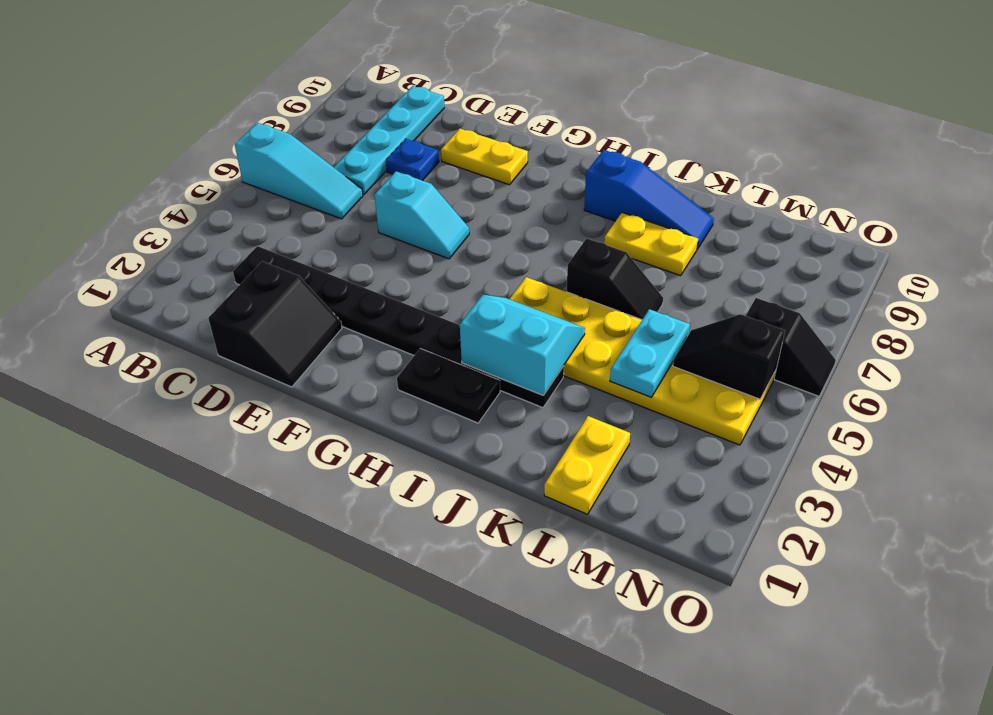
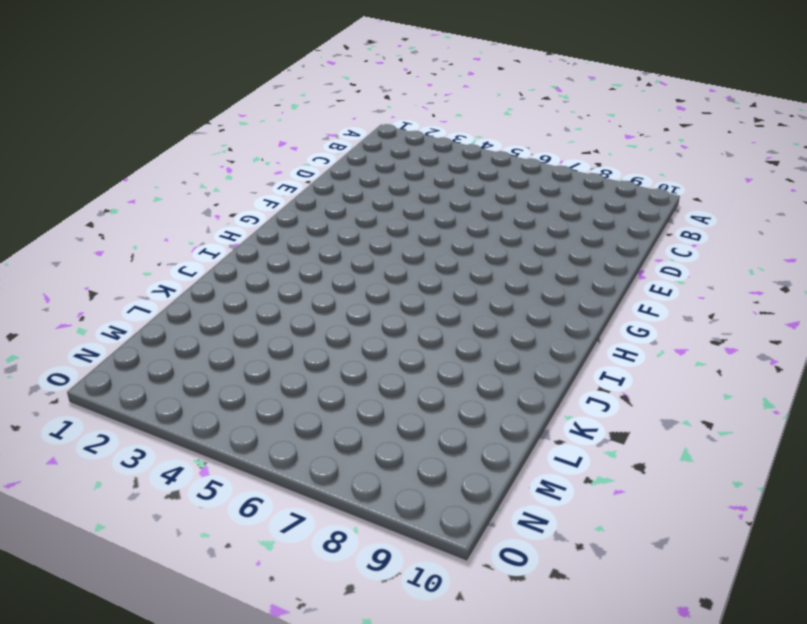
none -> cyan slope A6:C6 level 1 top A
none -> black plate C3:J3 level 1
none -> cyan plate C7:C10 level 1

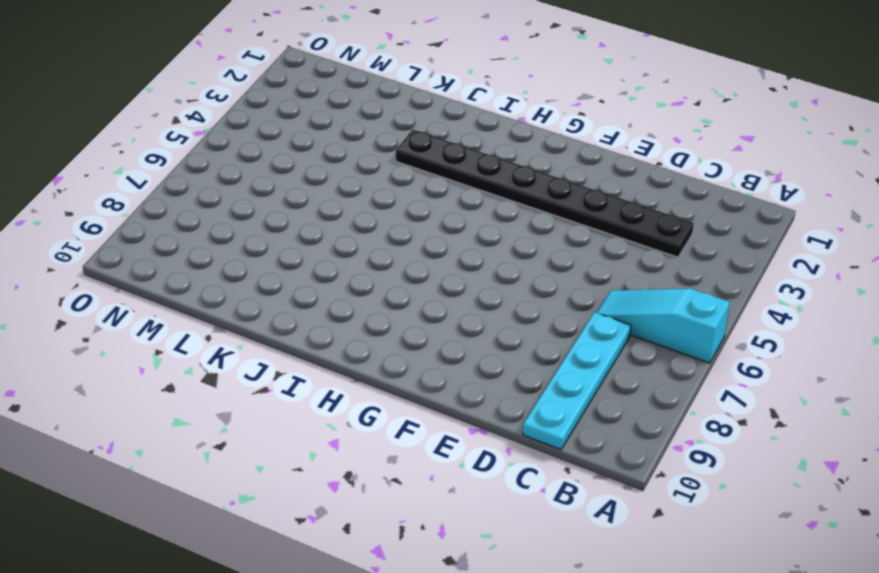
none -> black slope D1:E2 level 1 top D
none -> blue plate D8 level 1
none -> cyan slope E6:F6 level 1 top E

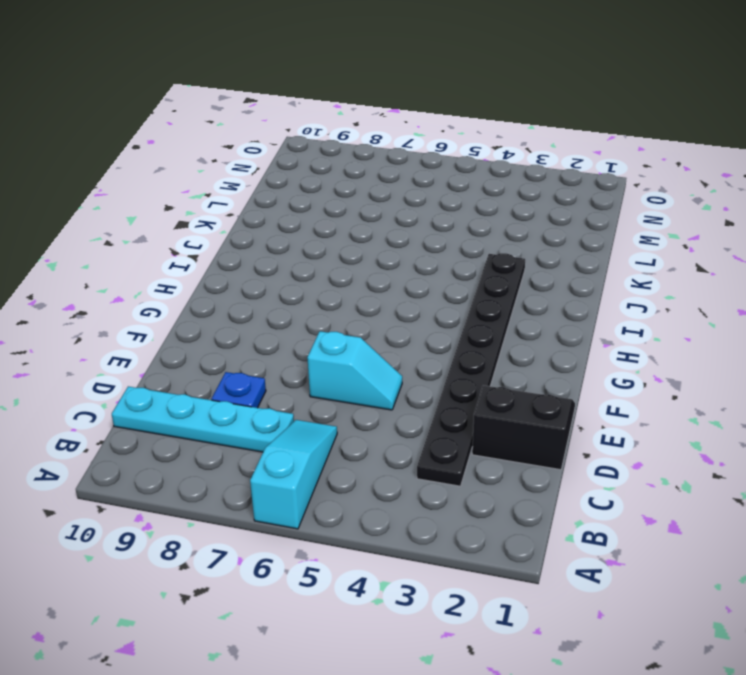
cyan slope E5:E6 level 1 top 6 -> cyan slope E6:F6 level 1 top E
none -> yellow plate E9:F9 level 1
none -> black plate H2:I2 level 1
none -> yellow plate I4:N5 level 1

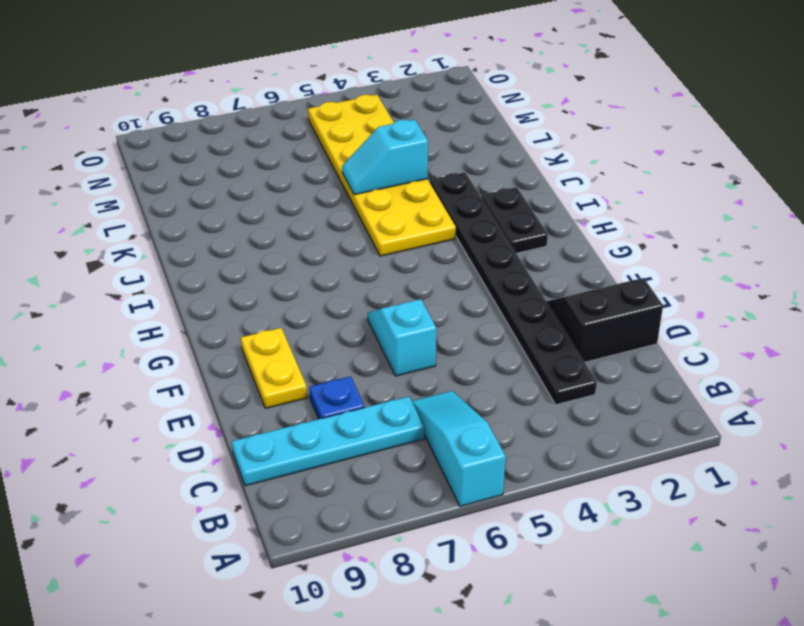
cyan slope K4:K5 level 2 top 4 -> none
none -> blue slope I9:K9 level 1 top I
none -> black slope J6:K6 level 1 top J
none -> yellow plate J8:K8 level 1

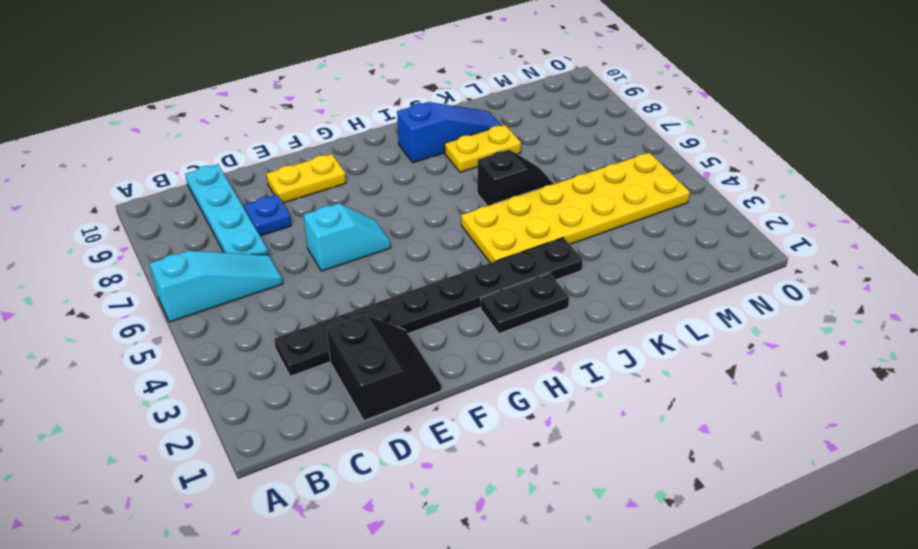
none -> yellow plate L1:L2 level 1
none -> black slope N6:O6 level 1 top N
none -> cyan slope I3:J4 level 2 top 3

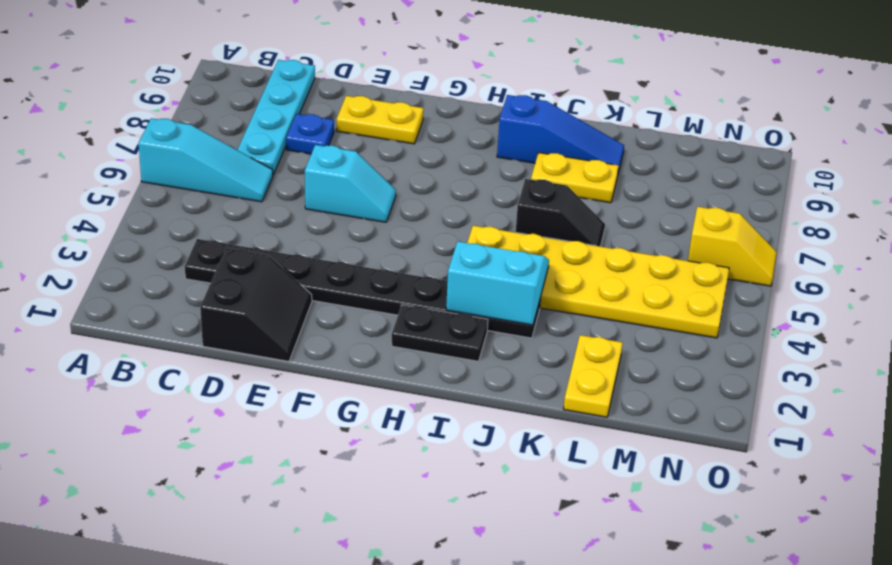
yellow slope N6:O6 level 1 top N -> black slope N6:O6 level 1 top N
none -> cyan plate L4:L5 level 2
none -> black slope M5:N5 level 2 top N

